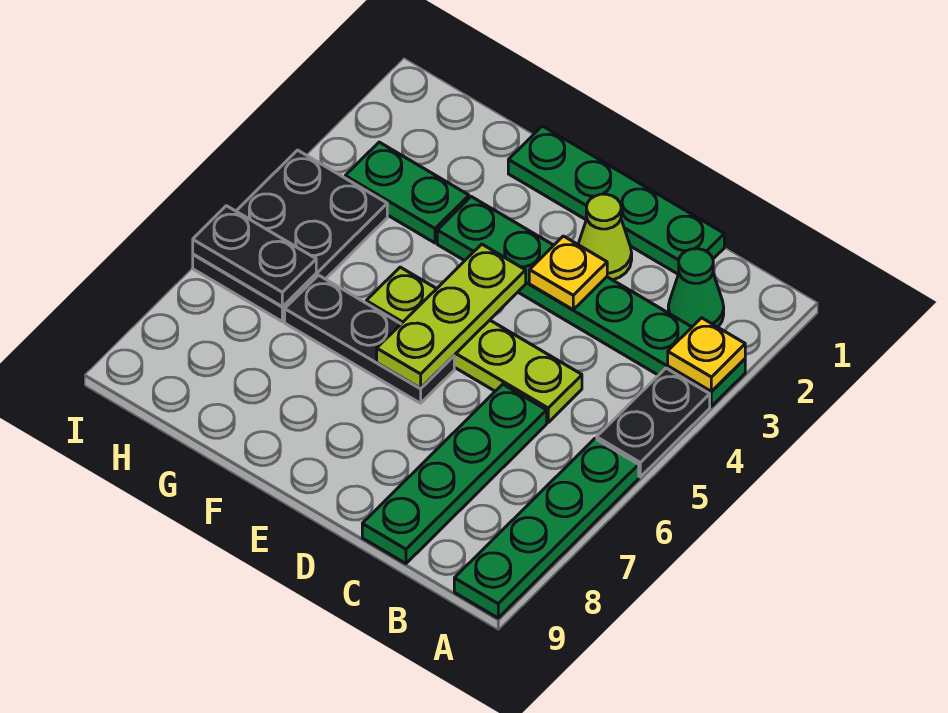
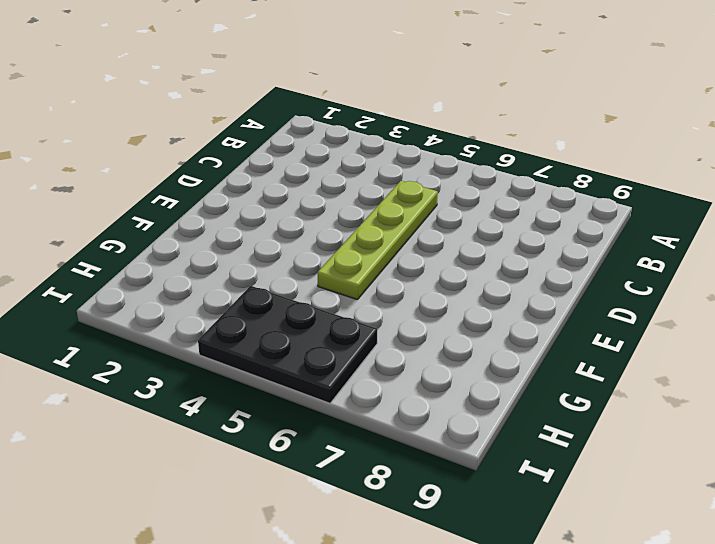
none -> green plate A3:F3 level 1
none -> black plate A4:A5 level 1
none -> green plate A6:A9 level 1

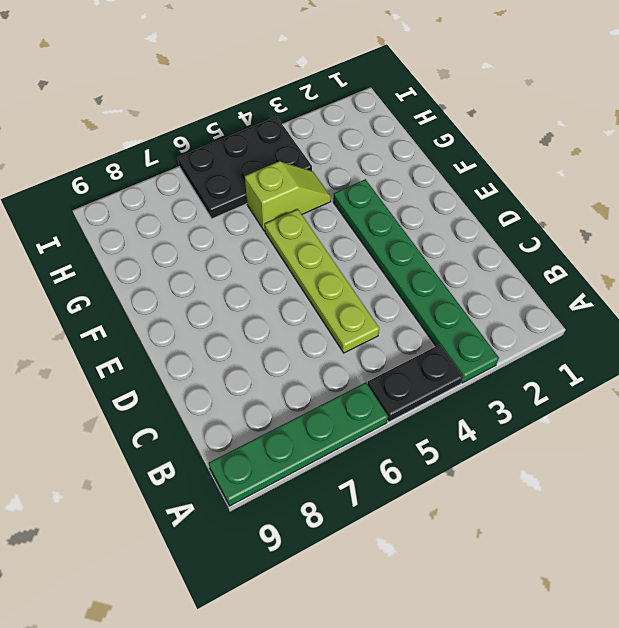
lime slope G4:G5 level 1 top 5 -> none
none -> green cone B2 level 1
none -> green plate C1:F1 level 1
none -> green plate C6:C9 level 1

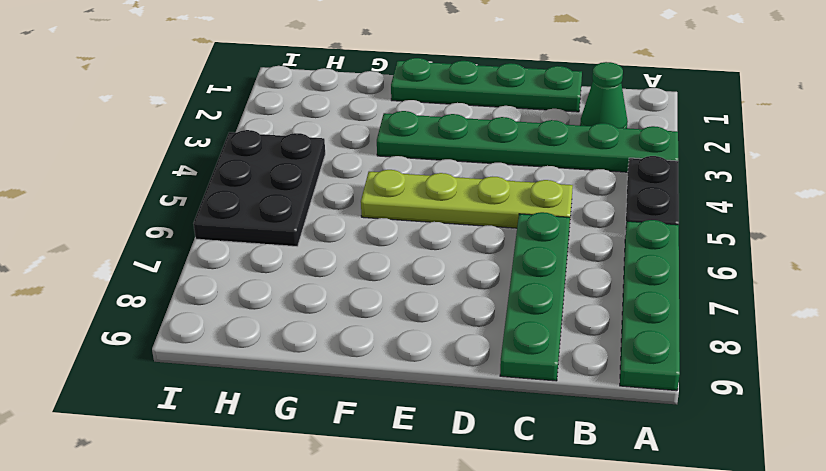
none -> lime cone D2 level 1
none -> black plate E6:G6 level 1
none -> green plate G3:H3 level 1

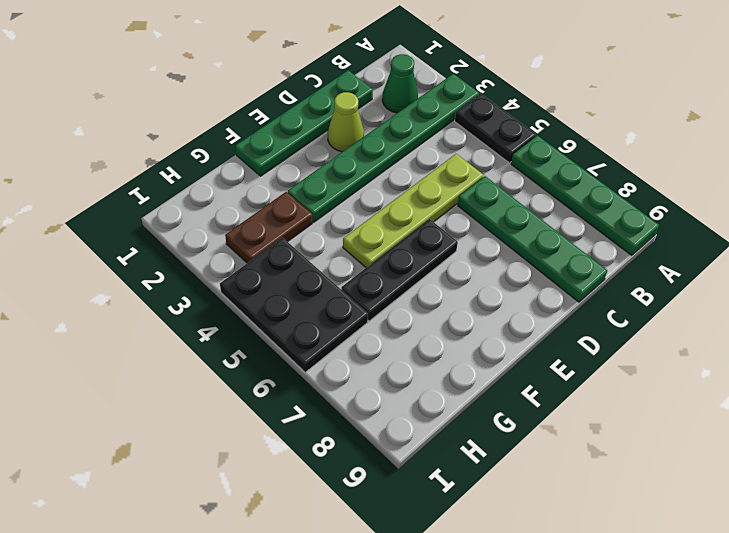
brown plate G3:H3 level 1 -> green plate G3:H3 level 1
none -> yellow plate A3 level 2
none -> yellow plate D3 level 2
none -> lime plate E4:E6 level 2

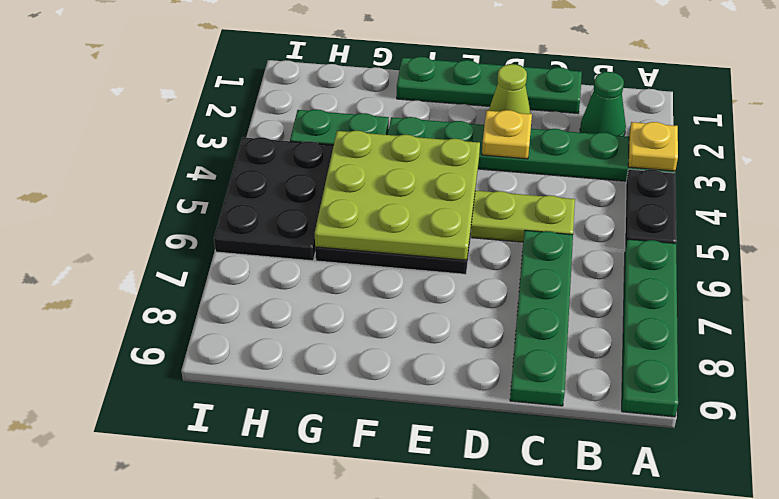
lime plate E4:G6 level 2 -> lime plate E4:E6 level 2
none -> black plate H6:I6 level 2

